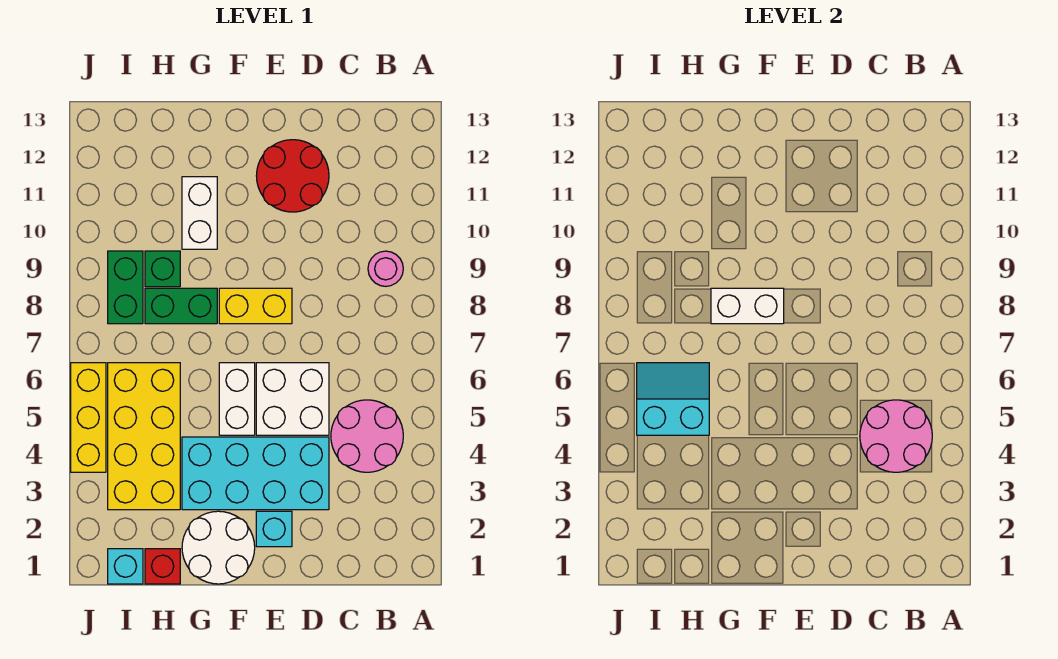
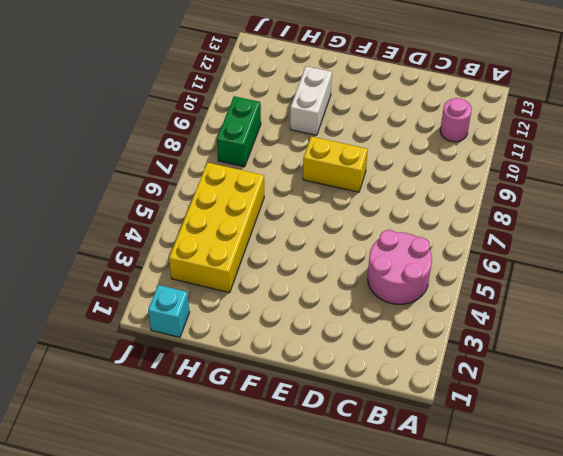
pink round brick B11 level 1 -> pink round brick B9 level 1
none -> cyan brick D3:G4 level 1
none -> white brick D5:E6 level 1
none -> red round brick D11:E12 level 1

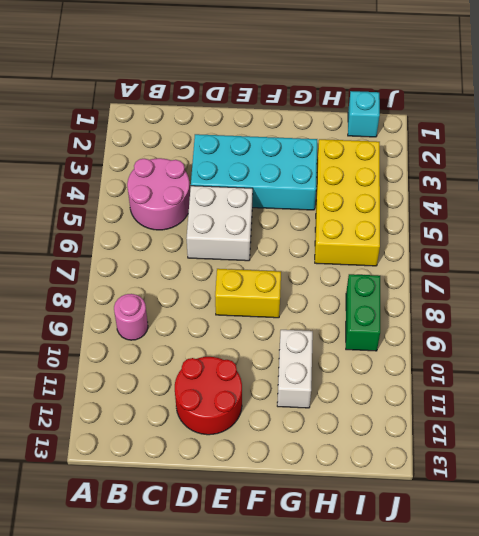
none -> cyan brick E2 level 1
none -> white round brick F1:G2 level 1
none -> white brick F5:F6 level 1

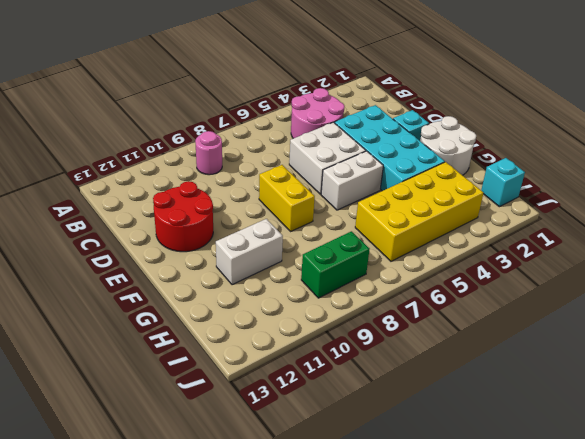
none -> green brick G8:H8 level 1
none -> red brick H1 level 1
none -> green brick H9 level 1

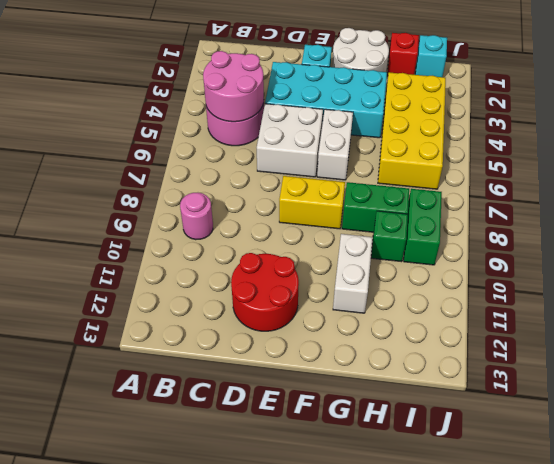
none -> yellow brick J4:J6 level 1
none -> white brick F8:G8 level 2
none -> cyan slope H5:I6 level 2 top 5

